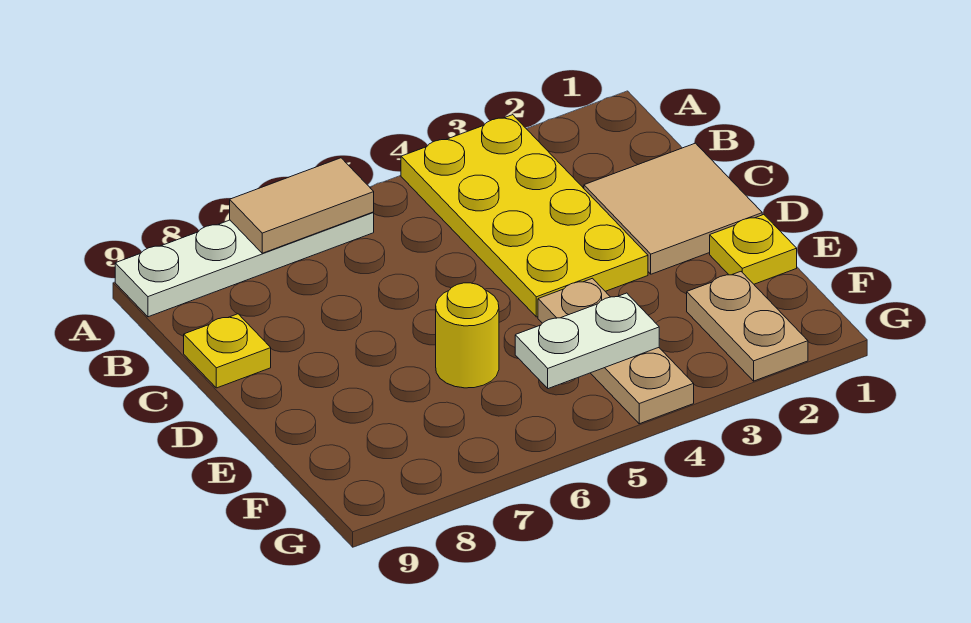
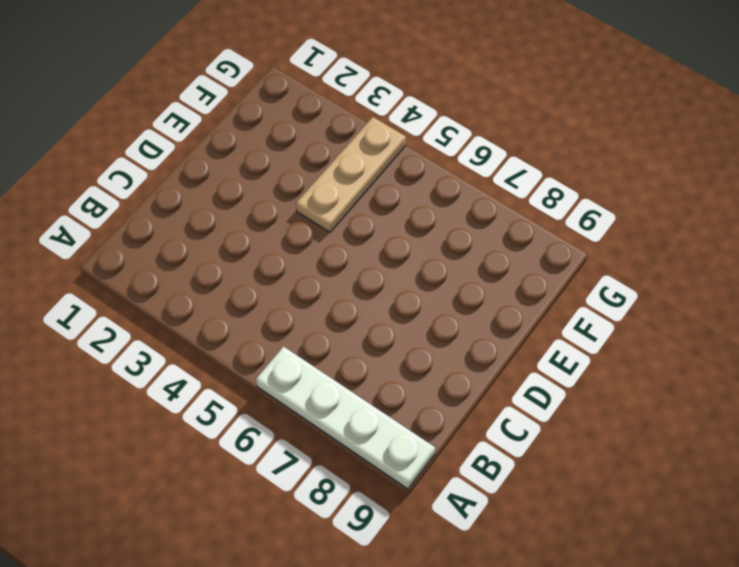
none -> yellow plate A3:D4 level 1
none -> tan tile C1:D2 level 1

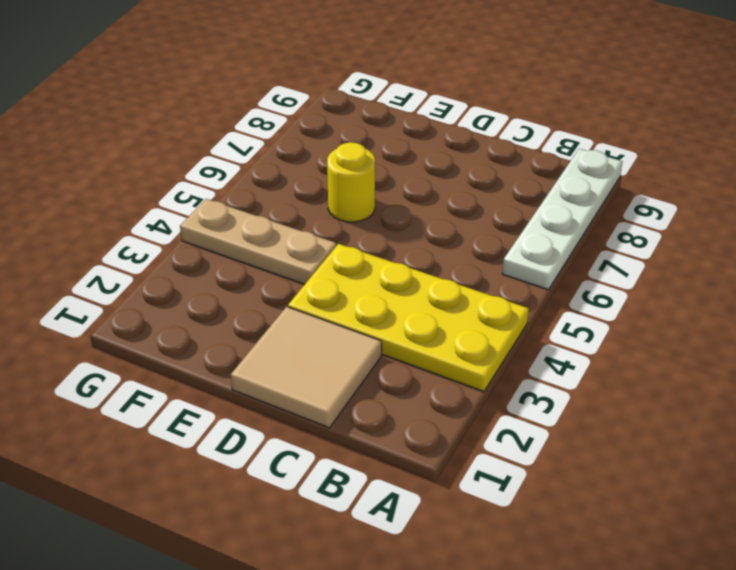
none -> yellow plate C9 level 1
none -> yellow plate E1 level 1

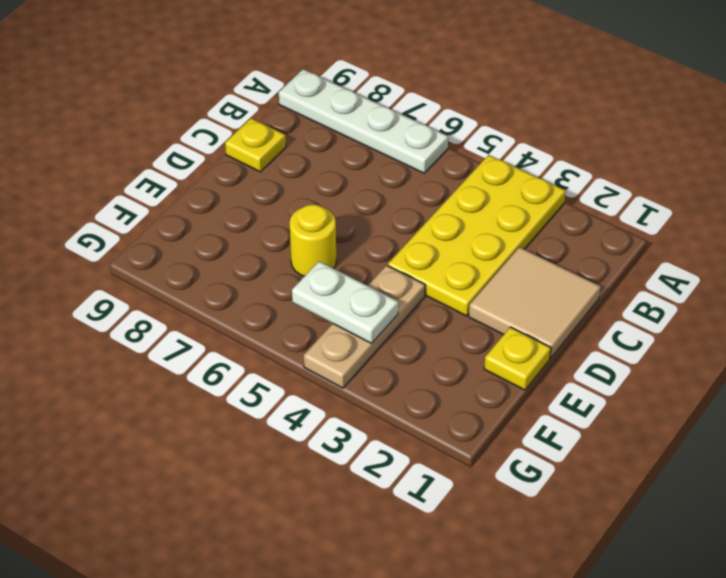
none -> tan plate F2:G2 level 1
none -> tan tile A6:A7 level 2

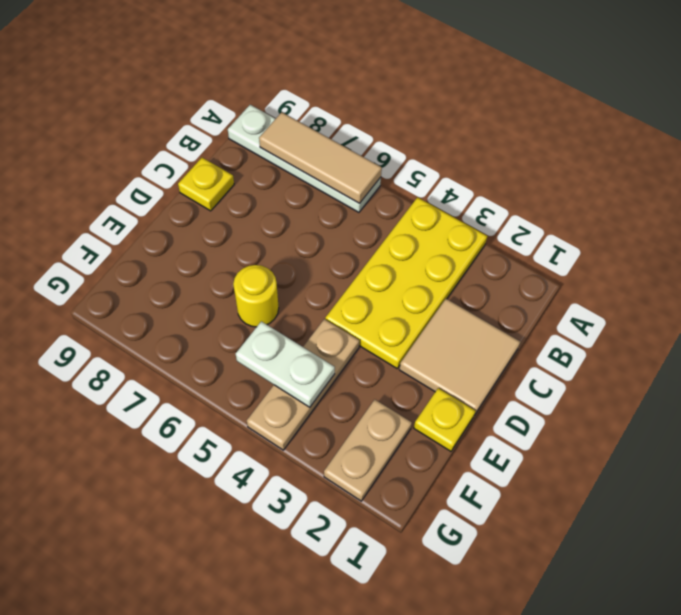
tan tile A6:A8 level 2 -> tan tile A6:A7 level 2

